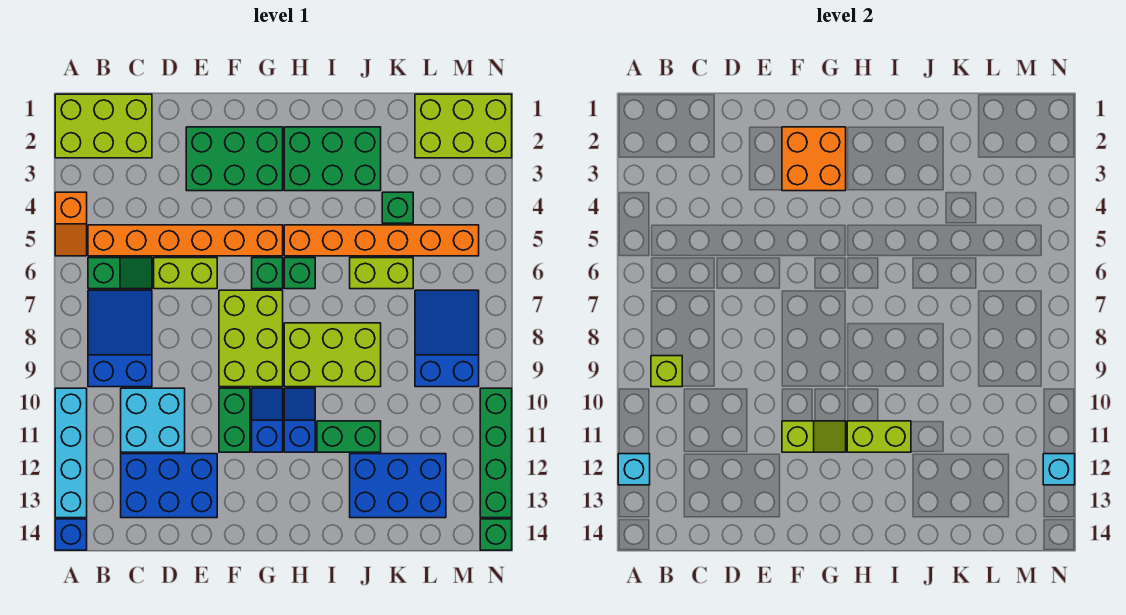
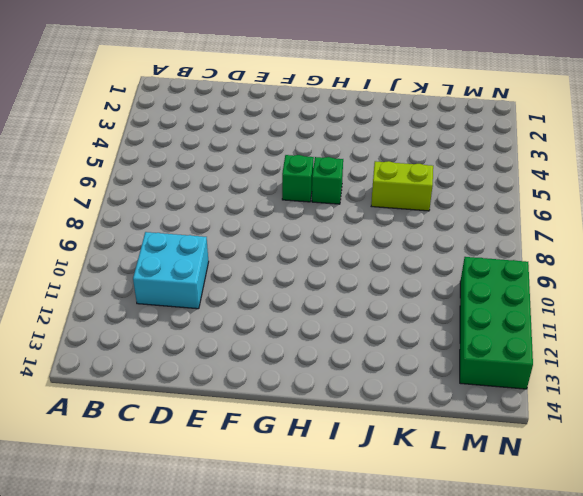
green brick M10:N13 level 1 -> green brick N10:N13 level 1
none -> lime brick A1:C2 level 1
none -> orange slope A4:A5 level 1 top 4
none -> cyan brick A10:A13 level 1
none -> blue brick A14 level 1

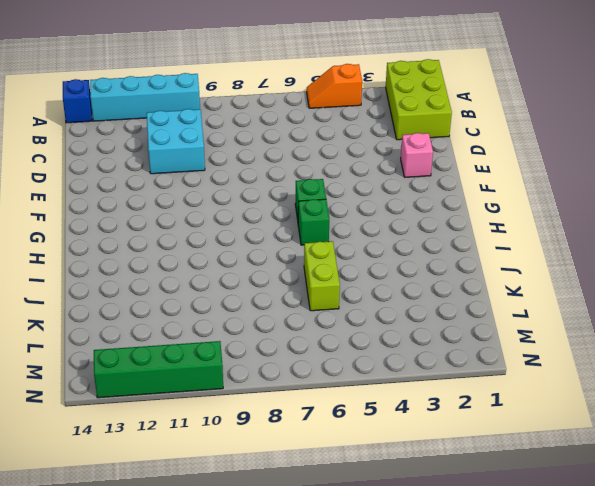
pink brick E2 level 1 -> green brick E2:G3 level 1
none -> orange brick B5:G5 level 1
none -> green slope B6:C6 level 1 top B
none -> blue slope B7:C9 level 1 top 9
none -> blue brick C12:E13 level 1

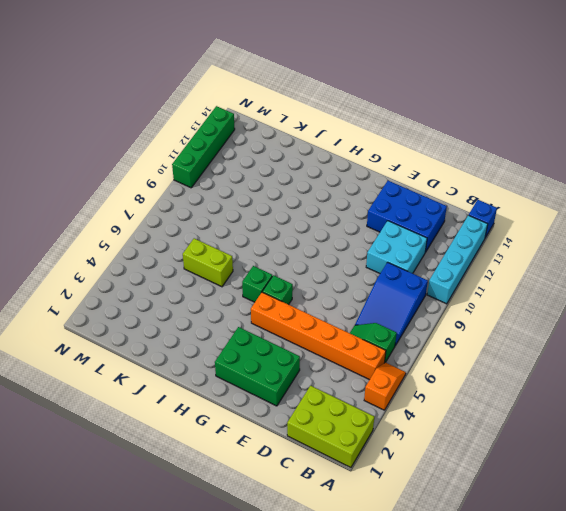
none -> lime brick D6:E6 level 1
none -> lime brick F7:G9 level 1
none -> green brick F10:F11 level 1
none -> blue slope G10:G11 level 1 top 11

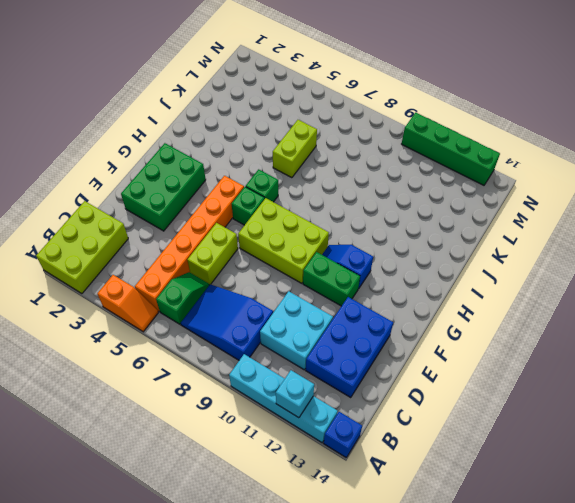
none -> green brick H2:J3 level 1
none -> orange brick H5:M5 level 1
none -> lime brick H8:J9 level 1
none -> blue slope H10:H11 level 1 top 11

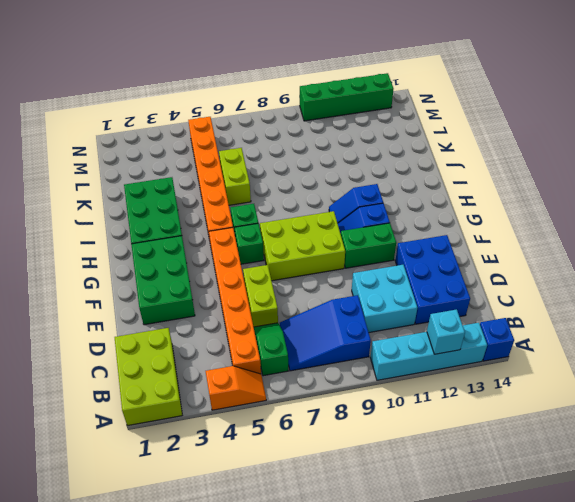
none -> lime brick H8:J9 level 1
none -> green brick I11:J11 level 1
none -> blue brick J12:L13 level 1
none -> green brick K4 level 1

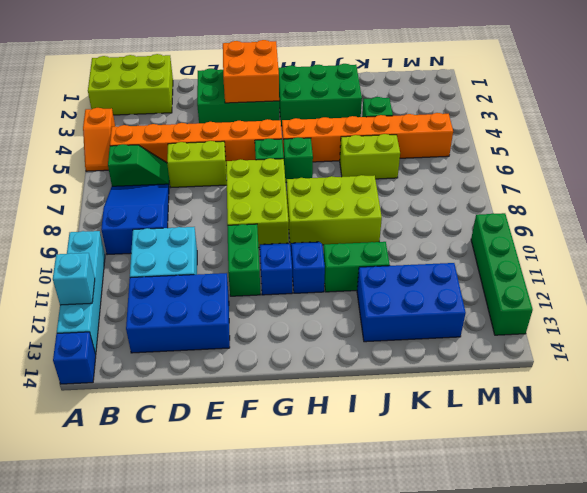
none -> lime brick L1:N2 level 1
none -> blue slope L7:M9 level 1 top 9
none -> green brick N14 level 1
none -> lime brick B9 level 2

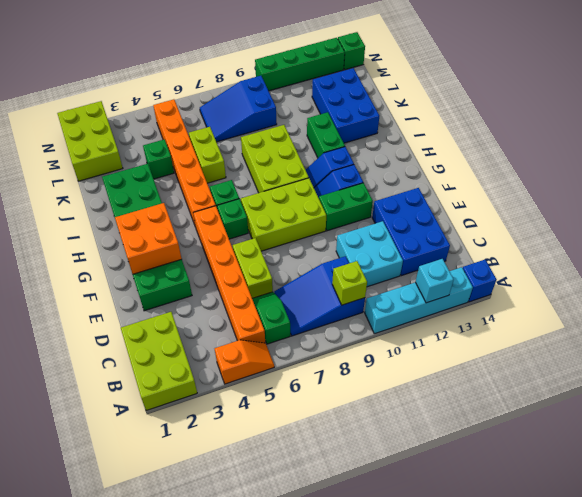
none -> lime slope F11:G11 level 2 top F
none -> lime brick H11:I11 level 2
none -> cyan brick N12 level 2

